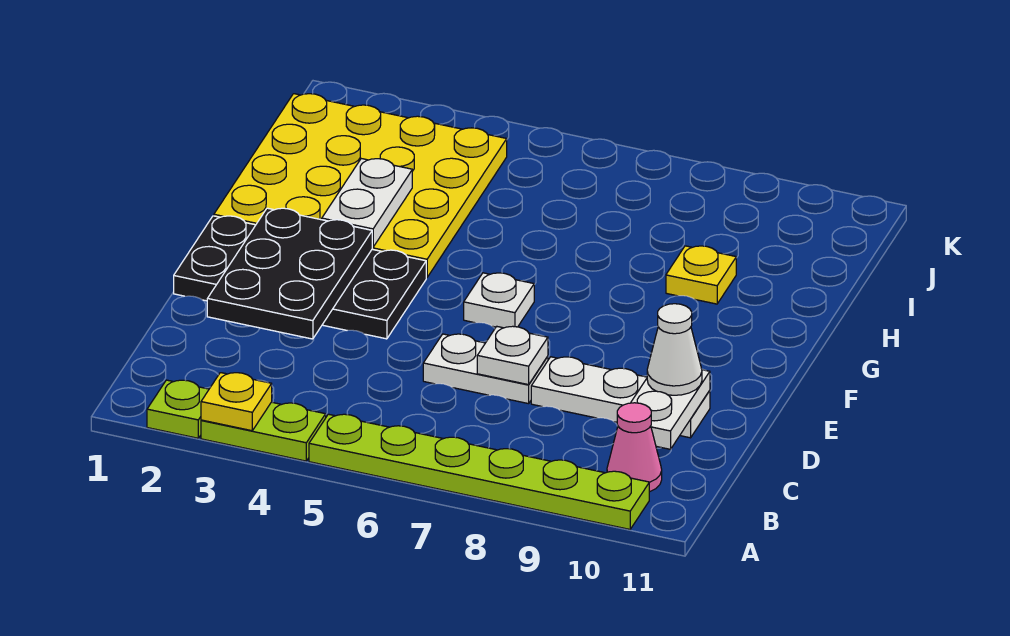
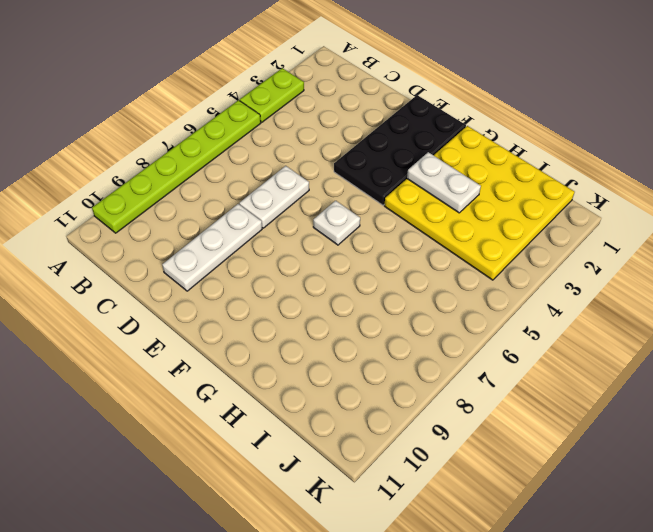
none -> lime plate A2 level 1
none -> pink cone B10 level 1
none -> yellow plate H9 level 1

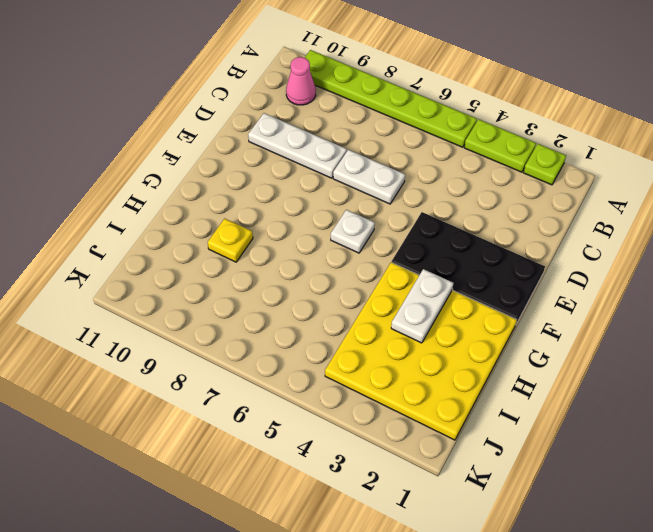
none -> yellow plate A3 level 2
none -> white plate C10:D10 level 2
none -> black plate D2:F3 level 2

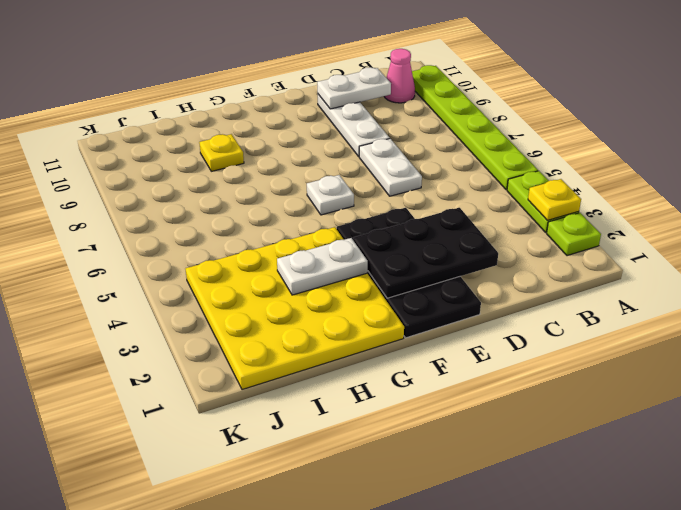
none -> white plate D7 level 2
none -> white cone D10 level 3

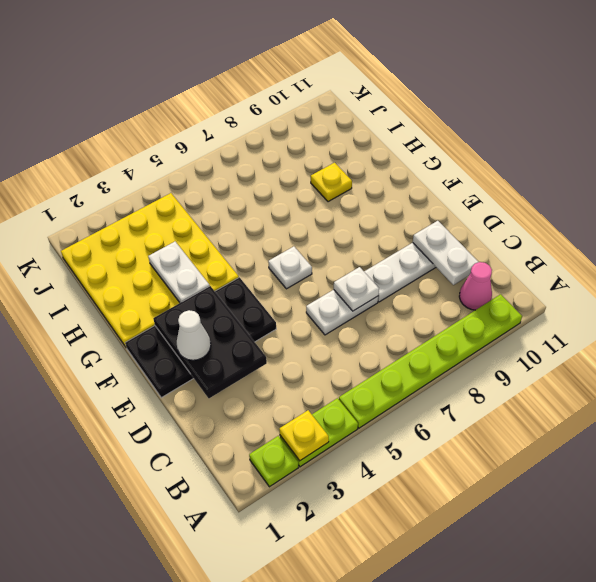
white cone E2 level 3 -> white cone D10 level 3

